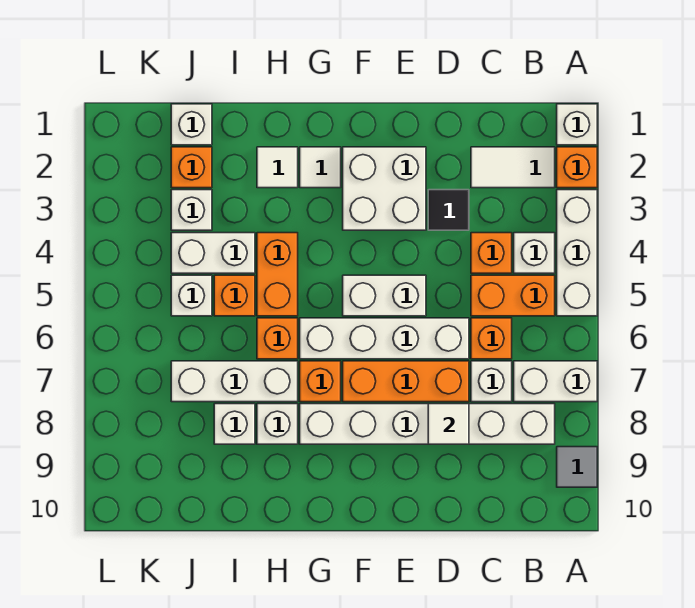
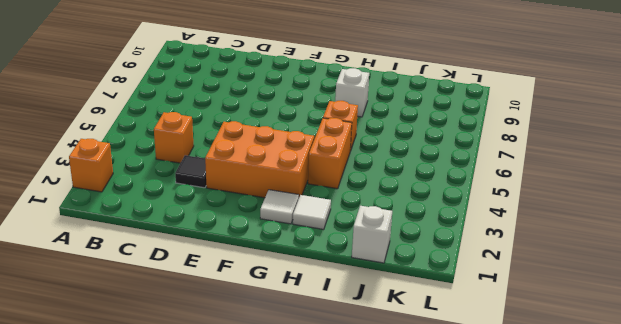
orange brick E3:G4 level 1 -> white brick E2:F3 level 1
none -> white brick A1 level 1
none -> white brick A3:A5 level 1
none -> white brick A7:B7 level 1
none -> grey tile A9 level 1

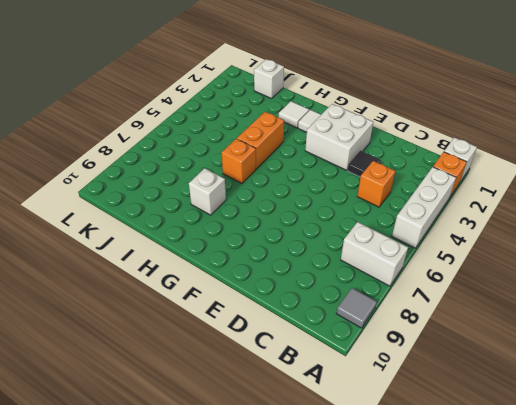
none -> white tile B2:C2 level 1
none -> white brick B4 level 1
none -> orange brick B5:C5 level 1
none -> white brick B8:G8 level 1

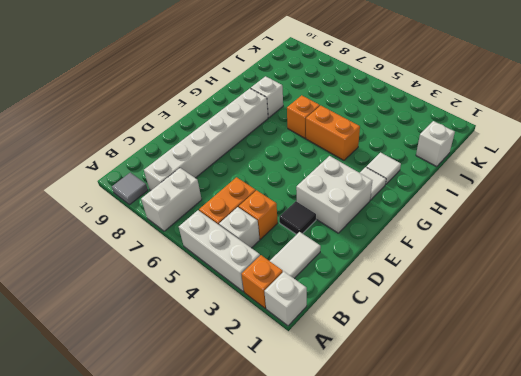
none -> orange brick C6 level 1
none -> white brick C7 level 1
none -> white brick D6:G6 level 1
none -> orange brick D7:F7 level 1

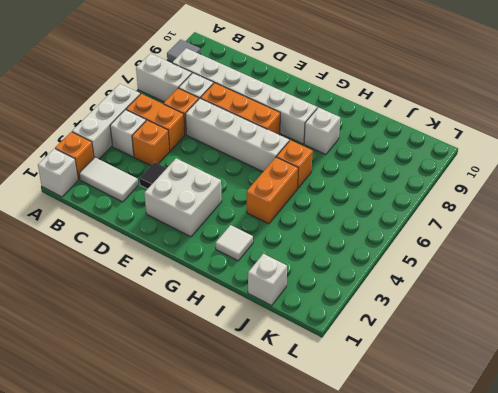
none -> white brick E5:F5 level 1
none -> white tile G2 level 1
none -> orange brick G7 level 1
none -> white brick H7:J7 level 1

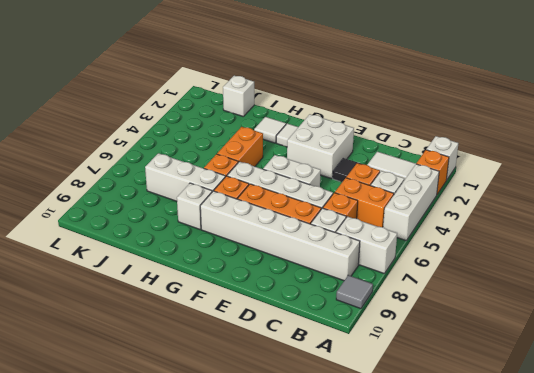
none -> white brick I4:J4 level 1
none -> orange brick I5 level 1
none -> white brick I8 level 1
none -> orange brick J2 level 1

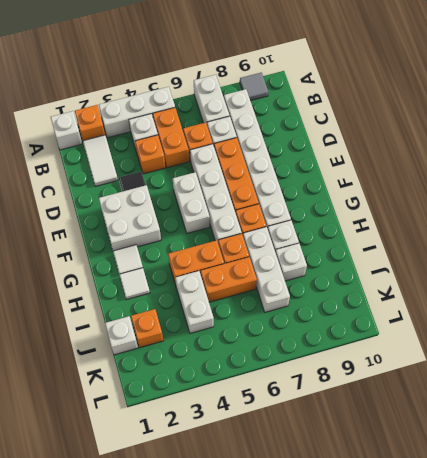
orange brick I5:I6 level 1 -> orange brick I5 level 1
none -> white brick J3 level 1
none -> white brick J5 level 1
none -> white tile D8 level 2

